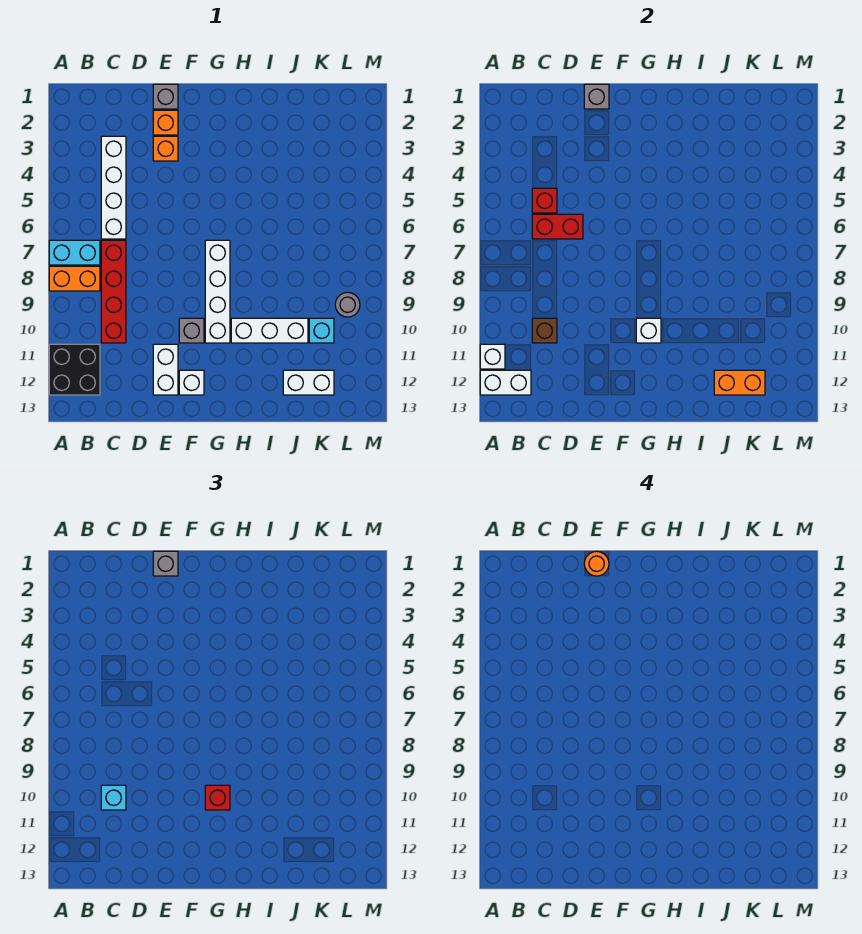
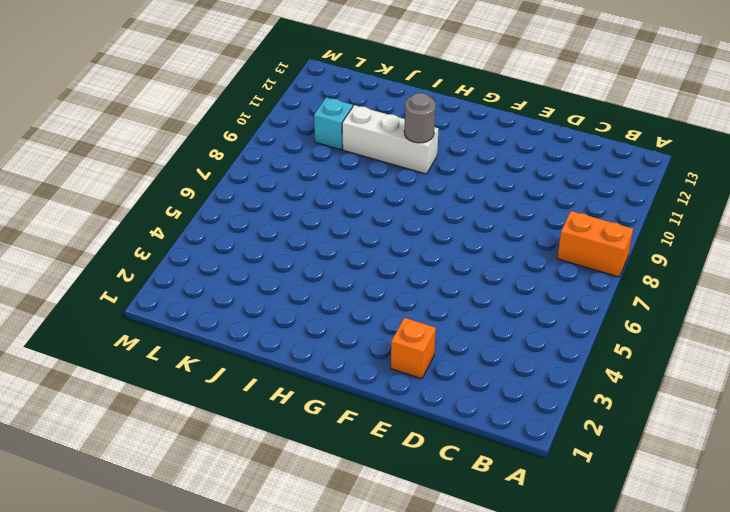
grey round brick H10 level 2 -> grey round brick L9 level 1
none -> cyan brick A7:B7 level 1
none -> black brick A11:B12 level 1
none -> white brick C3:C6 level 1

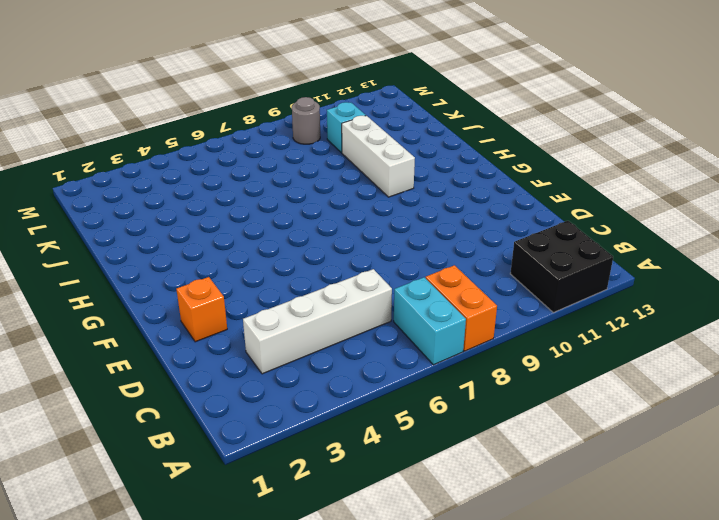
none -> red brick C7:C10 level 1
none -> grey brick E1 level 1
none -> orange brick E3 level 1

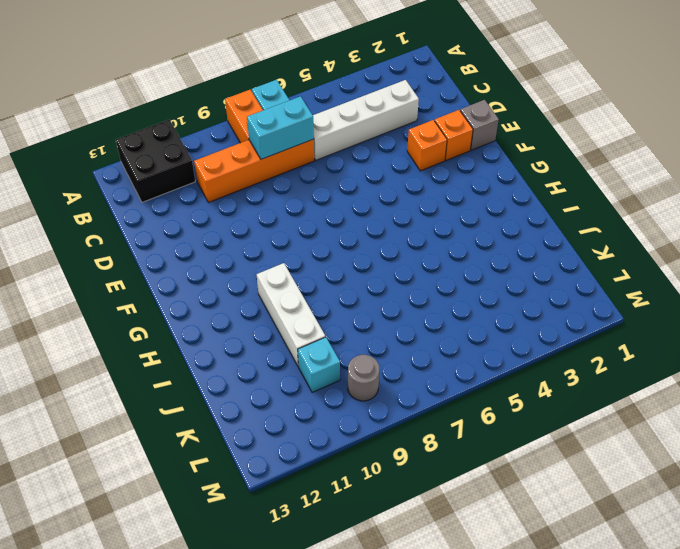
orange brick C7:C10 level 1 -> red brick C7:C10 level 1
cyan brick C7:C8 level 2 -> none
none -> white brick E11:E12 level 1
none -> grey brick F10 level 1
none -> white brick F12 level 1

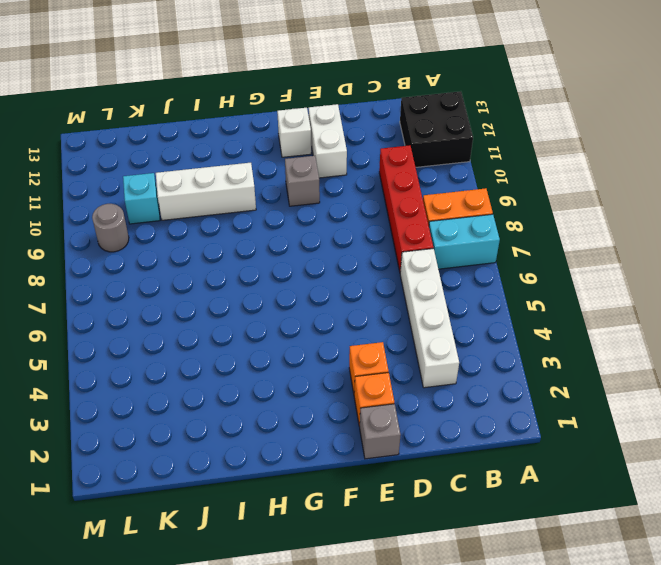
none -> white brick G7:G10 level 1
none -> white brick J12:K12 level 1
none -> white brick A11 level 2

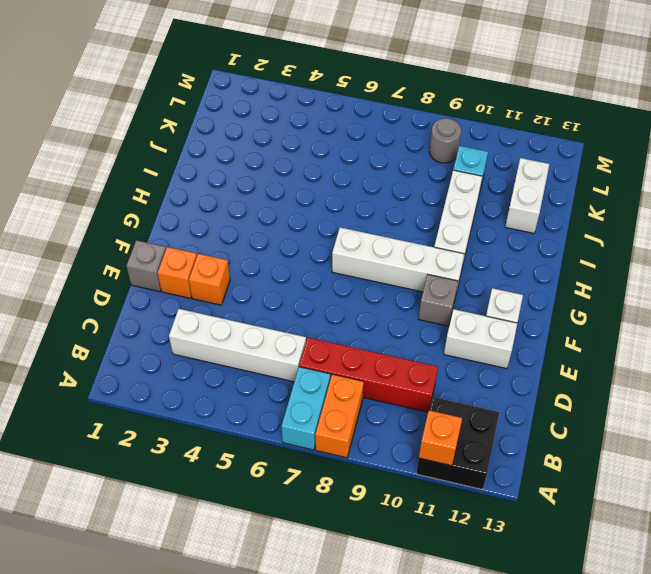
orange brick A11 level 2 -> white brick A11 level 2
none -> white brick A12:B12 level 2
none -> red brick C5 level 2
none -> red brick C6:D6 level 2

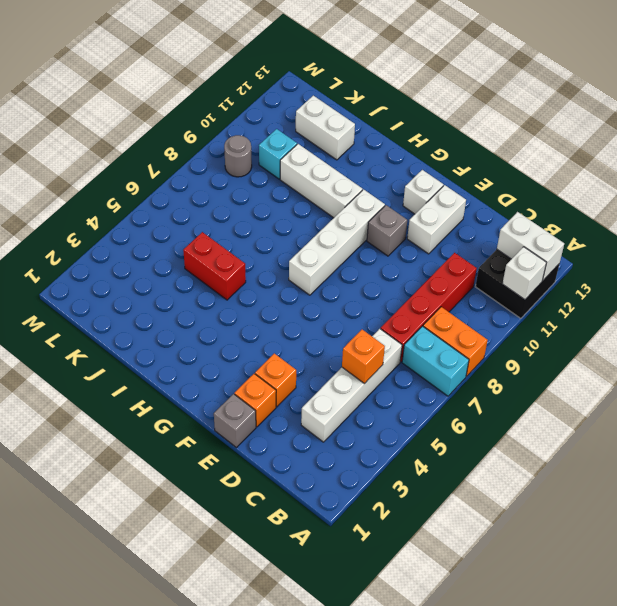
orange brick C5 level 2 -> red brick C5 level 2
red brick I5:J5 level 1 -> red brick C6:D6 level 2
none -> brown brick C10 level 2
none -> grey brick E1 level 2
none -> white brick G10 level 2

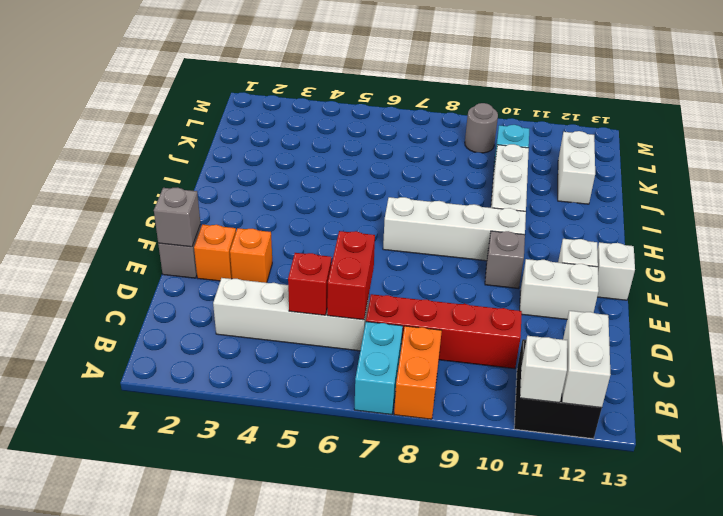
white brick F13 level 1 -> white brick G10 level 2
none -> brown brick C10 level 2
none -> orange brick J12:K12 level 2
none -> cyan brick C10 level 3

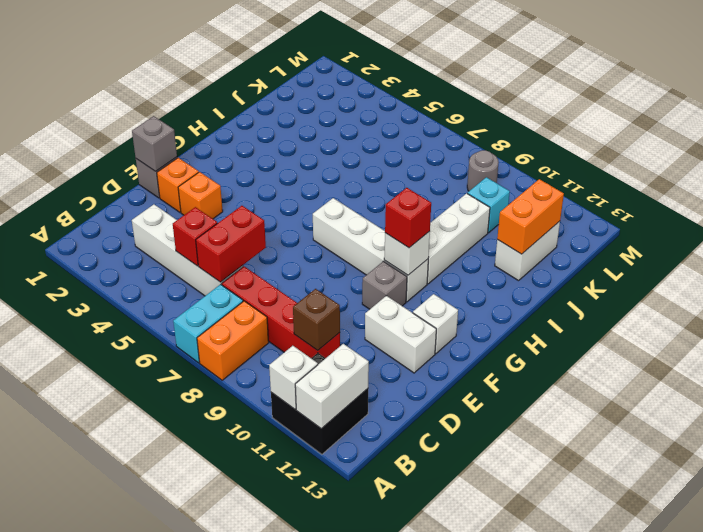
none -> cyan brick C10 level 3
none -> grey brick E1 level 3
none -> orange round brick E1 level 4

